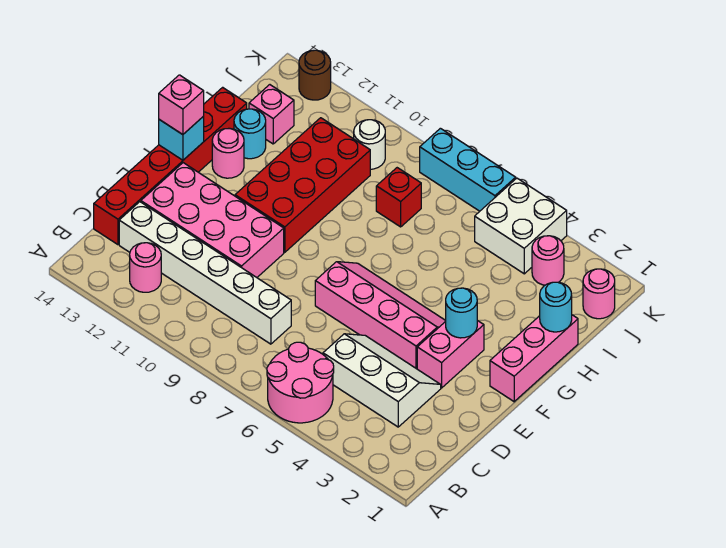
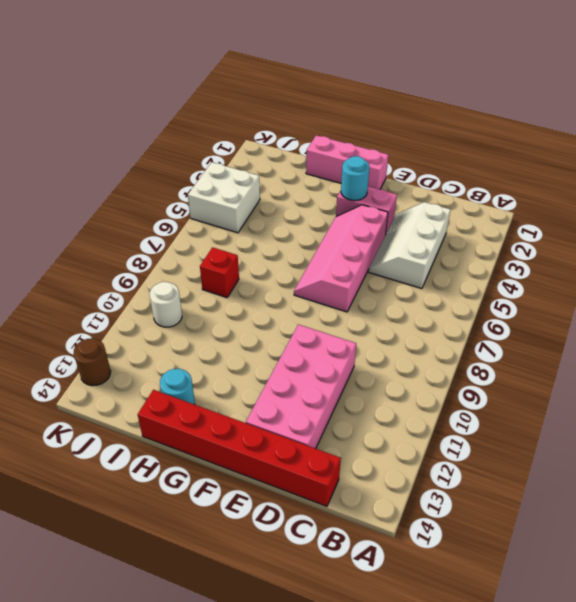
none -> pink round brick A5:B6 level 1
none -> pink round brick B12 level 1
none -> white brick C8:C13 level 1

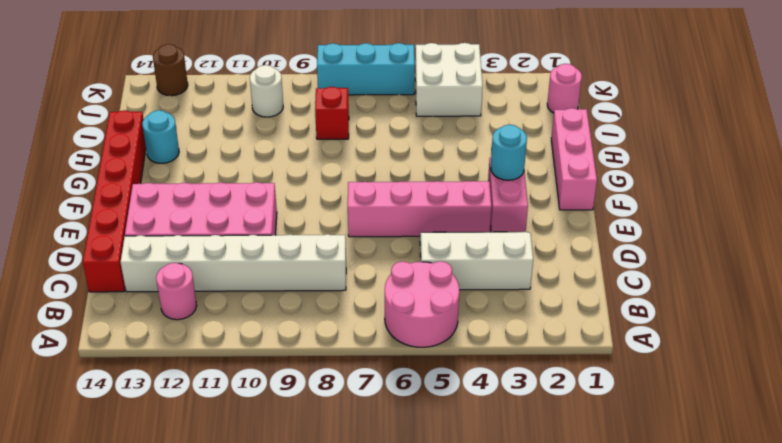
none -> red brick F10:I11 level 1
none -> pink round brick G13 level 1
none -> pink brick I13 level 1

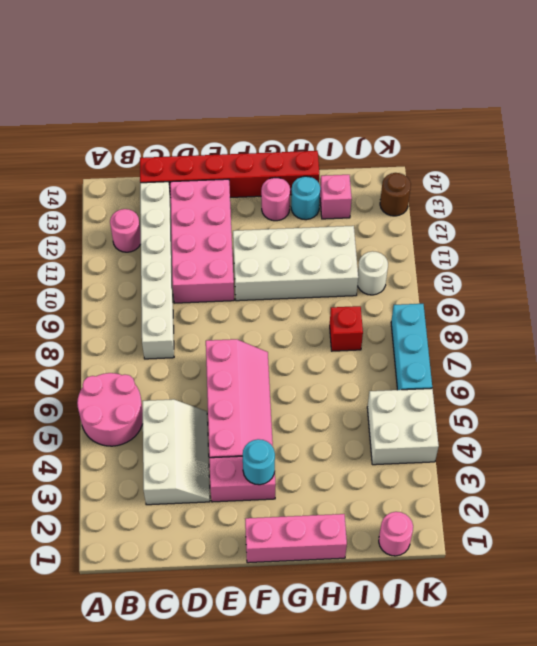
white brick F10:I11 level 1 -> red brick F10:I11 level 1
none -> pink round brick J3 level 1
none -> cyan brick F14 level 2
none -> cyan round brick H1 level 2

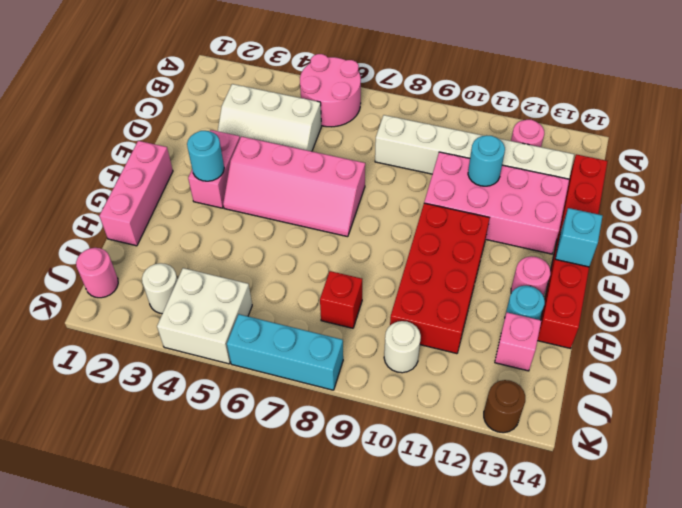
cyan round brick D11 level 2 -> cyan round brick H1 level 2
white round brick J3 level 1 -> pink round brick J3 level 1
none -> pink brick F14 level 3

